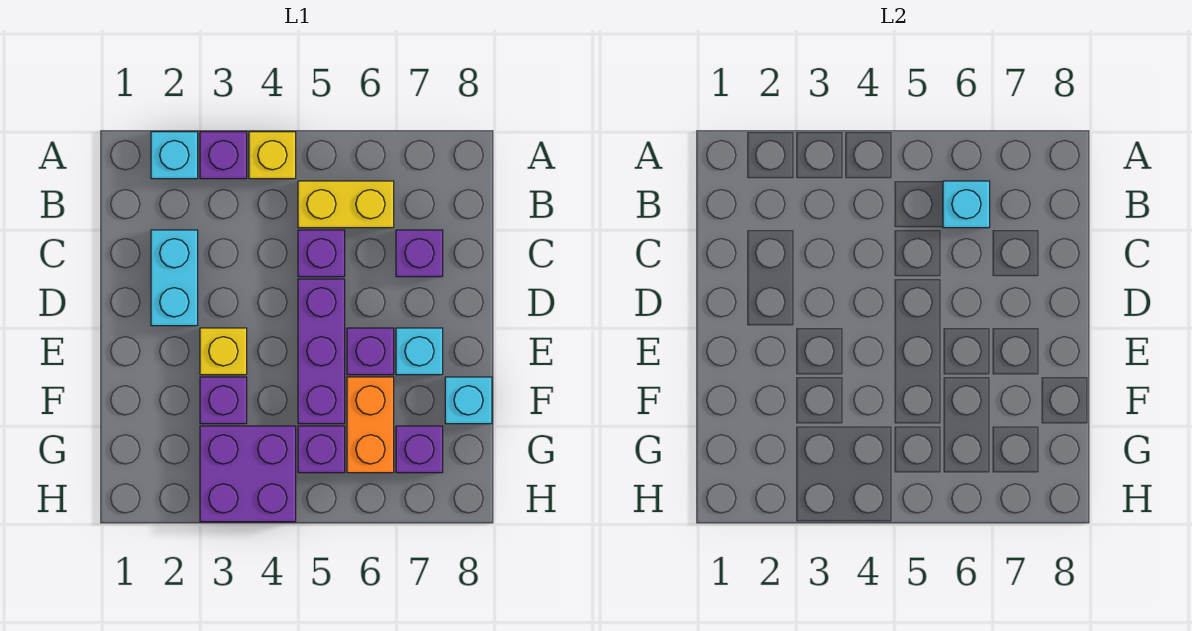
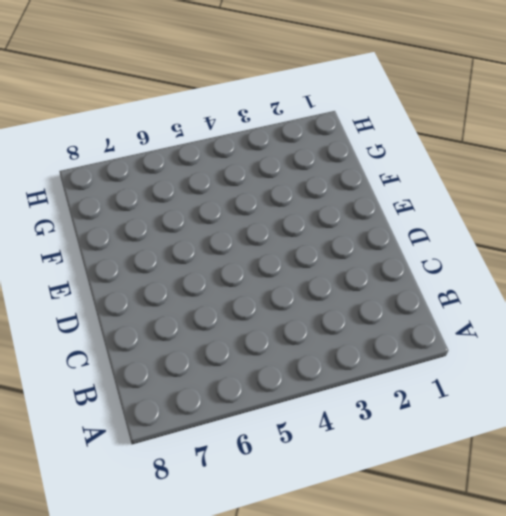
none -> cyan brick A2 level 1
none -> purple brick A3 level 1
none -> yellow brick A4 level 1

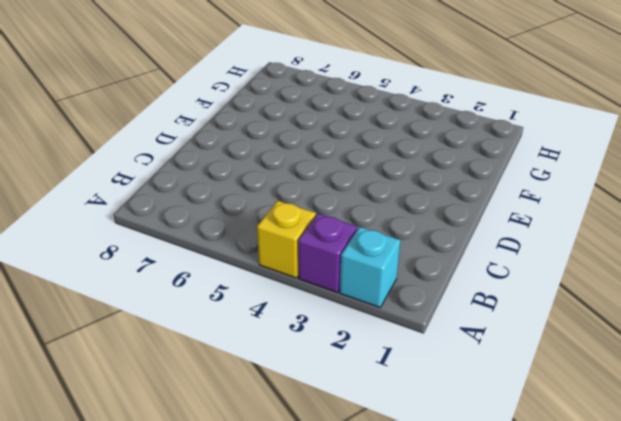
none -> yellow brick B5:B6 level 1
none -> cyan brick C2:D2 level 1
none -> purple brick C5 level 1

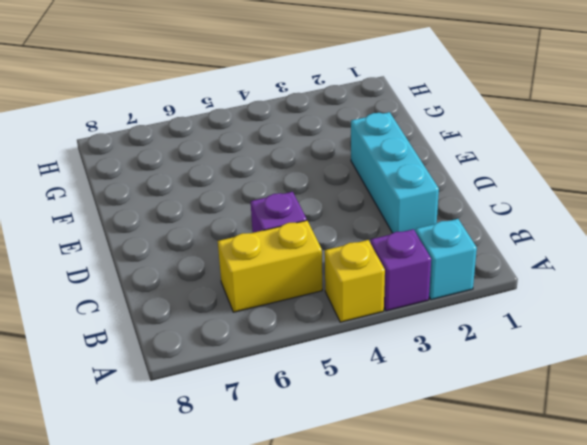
cyan brick C2:E2 level 1 -> cyan brick C2:D2 level 1
none -> purple brick C7 level 1
none -> purple brick D5:F5 level 1
none -> yellow brick E3 level 1

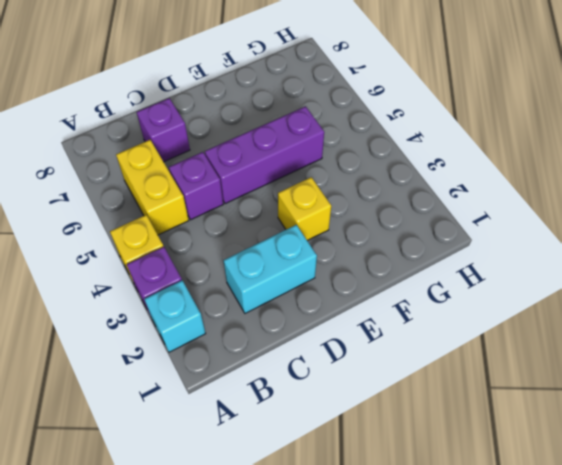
none -> purple brick E6 level 1
none -> cyan brick E7 level 1
none -> purple brick F3 level 1

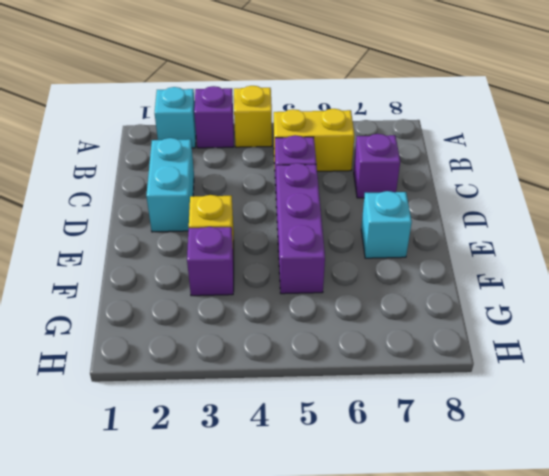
none -> purple brick E6 level 1
none -> orange brick F6:G6 level 1
none -> cyan brick F8 level 1

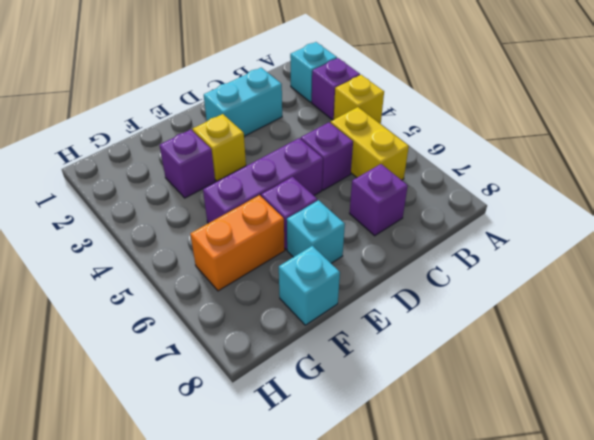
none -> purple brick G3:H4 level 1
none -> purple brick G5 level 1
none -> purple brick G7 level 1

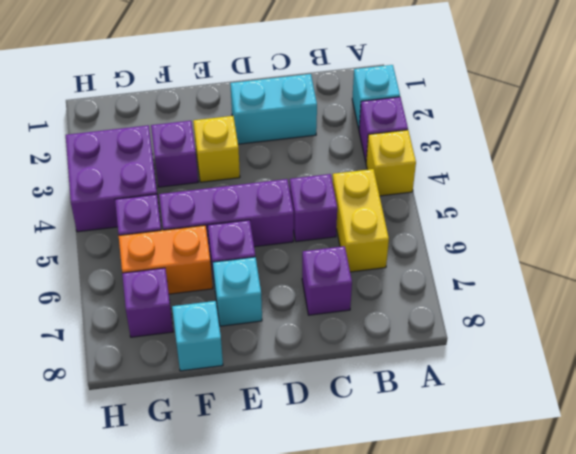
none -> cyan brick B6 level 2

